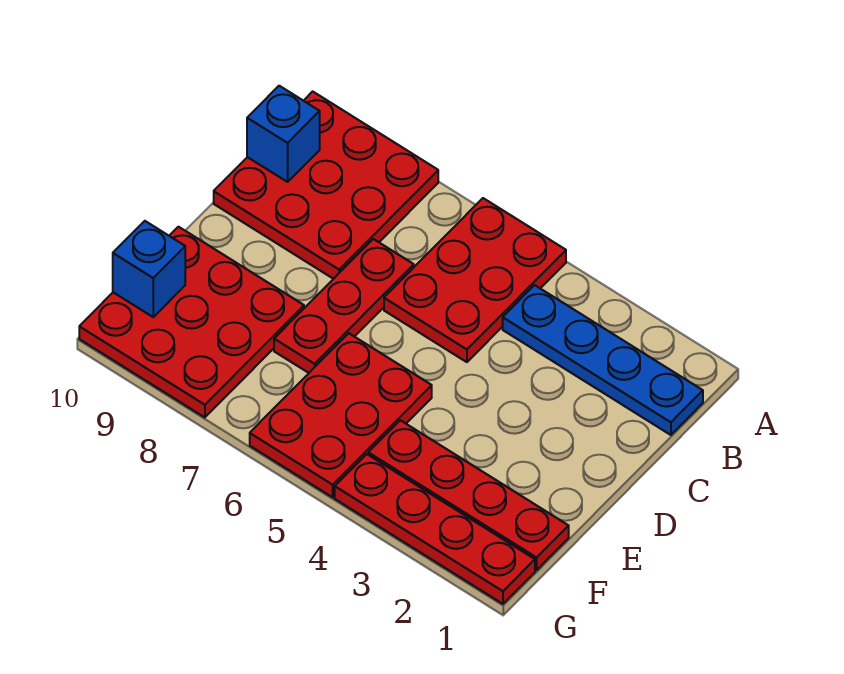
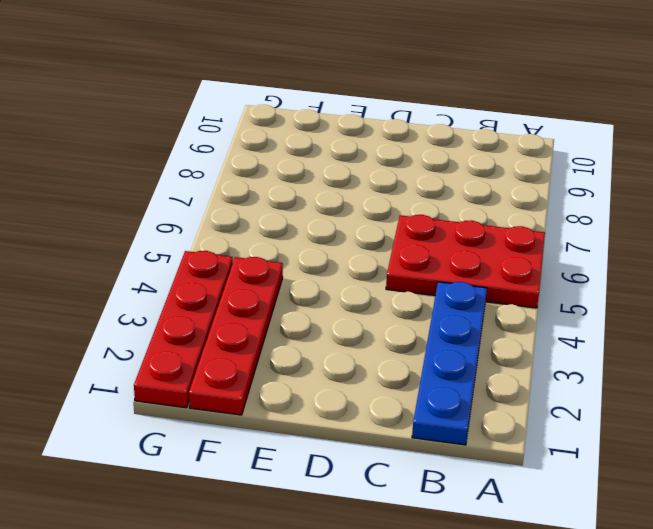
none -> red plate A8:C10 level 1
none -> red plate C7:E7 level 1

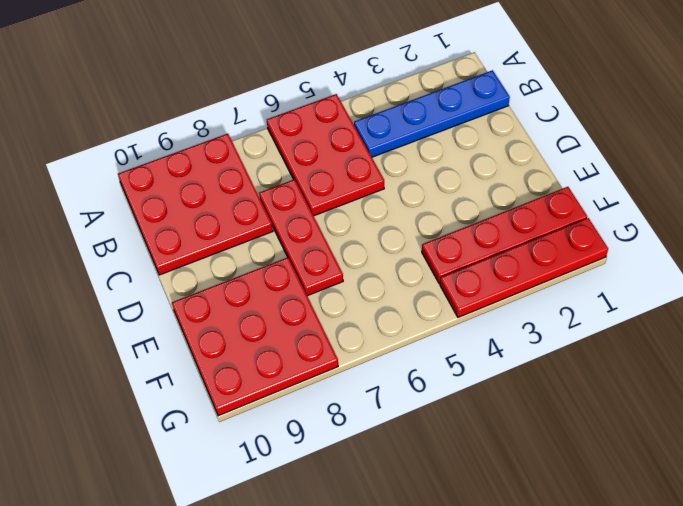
none -> red plate E5:G6 level 1
none -> blue brick B10 level 2

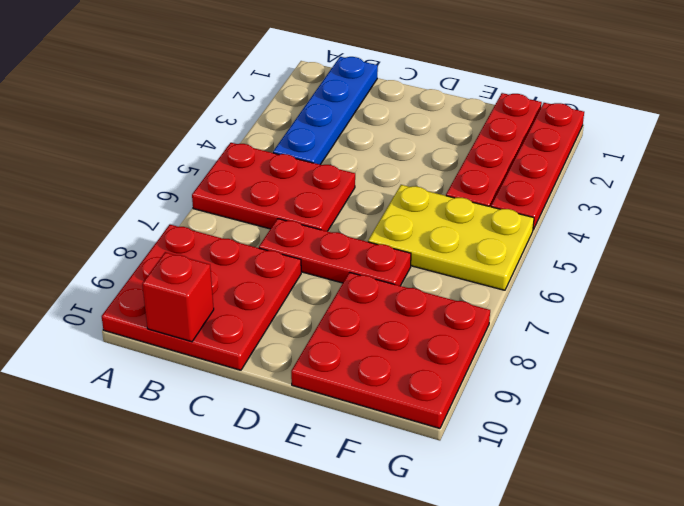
red brick B10 level 2 -> blue brick B10 level 2
yellow plate E5:G6 level 1 -> red plate E5:G6 level 1
none -> blue brick F10 level 2

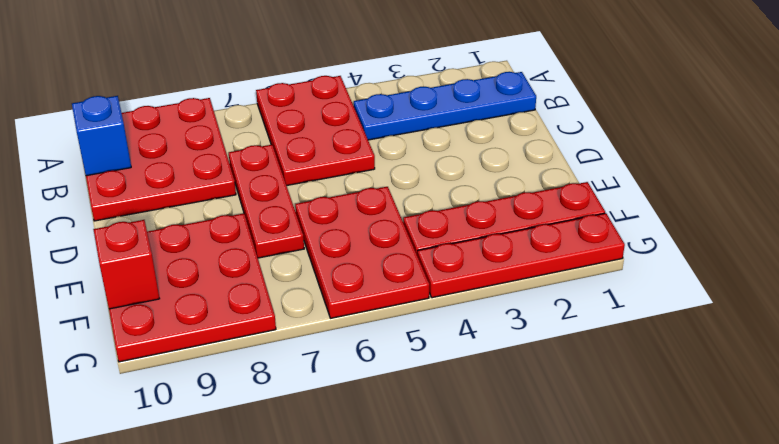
red brick F10 level 2 -> blue brick F10 level 2

